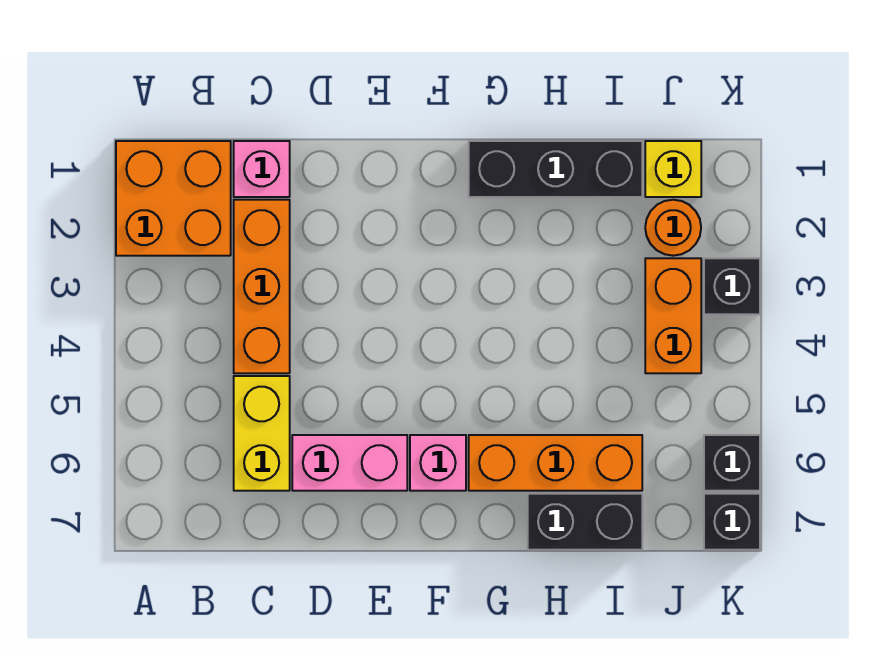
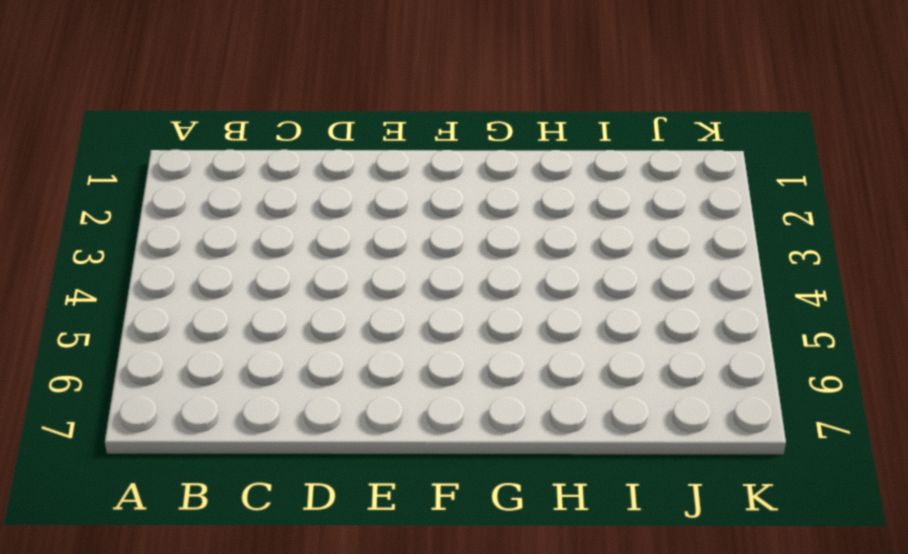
none -> orange brick A1:B2 level 1
none -> pink brick C1 level 1
none -> orange brick C2:C4 level 1

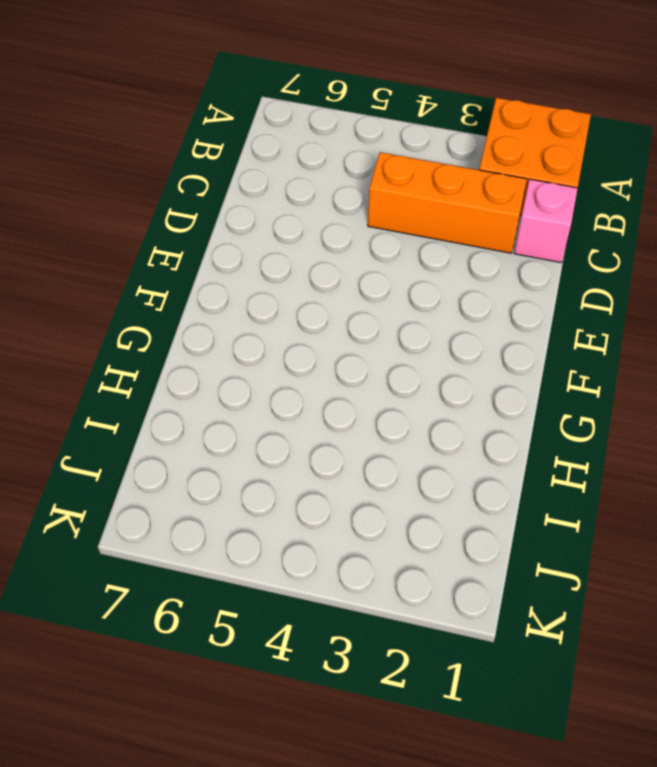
none -> yellow brick C5:C6 level 1
none -> pink brick D6:E6 level 1
none -> pink brick F6 level 1

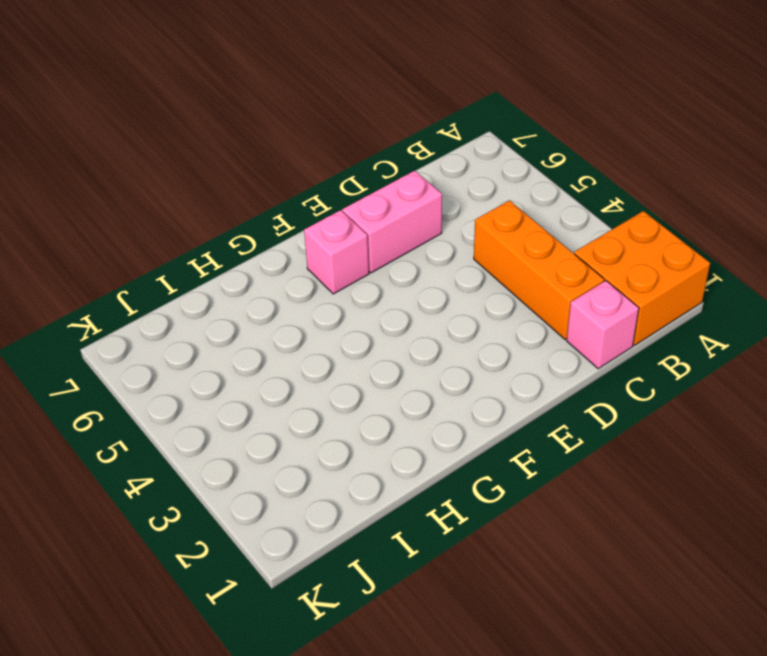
none -> yellow brick C5:C6 level 1
none -> black brick G1:I1 level 1
none -> orange brick G6:I6 level 1

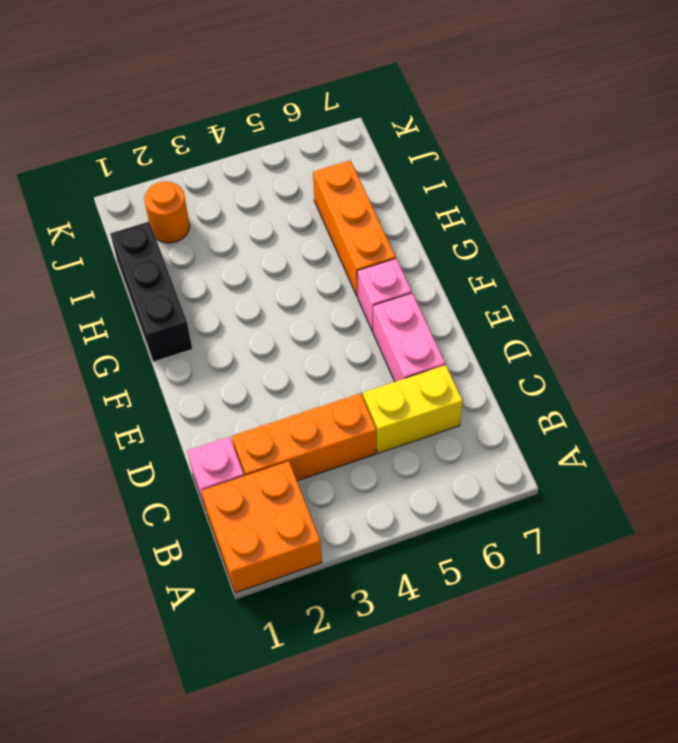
none -> black brick H7:I7 level 1
none -> yellow brick J1 level 1
none -> orange brick J3:J4 level 1

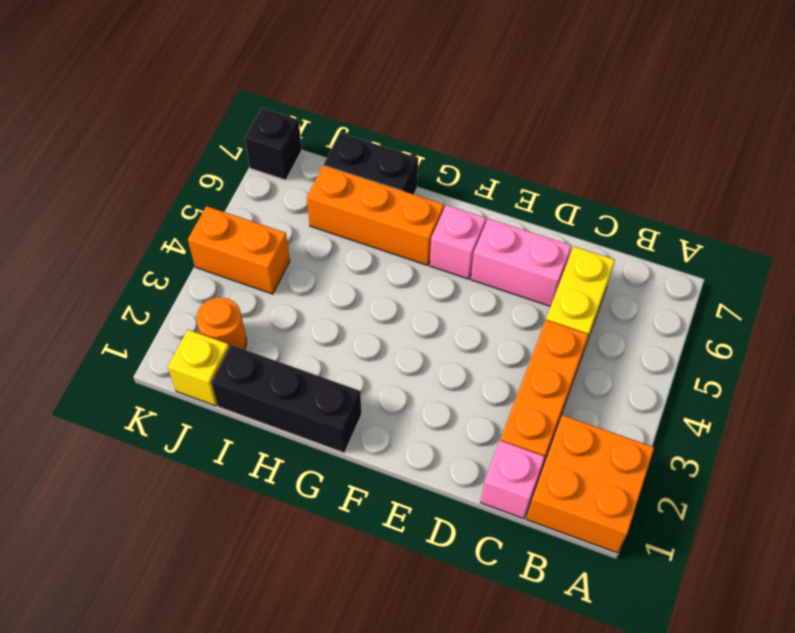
orange brick J4:K4 level 1 -> orange brick J3:J4 level 1
none -> black brick K3 level 1
none -> black brick K6 level 1

